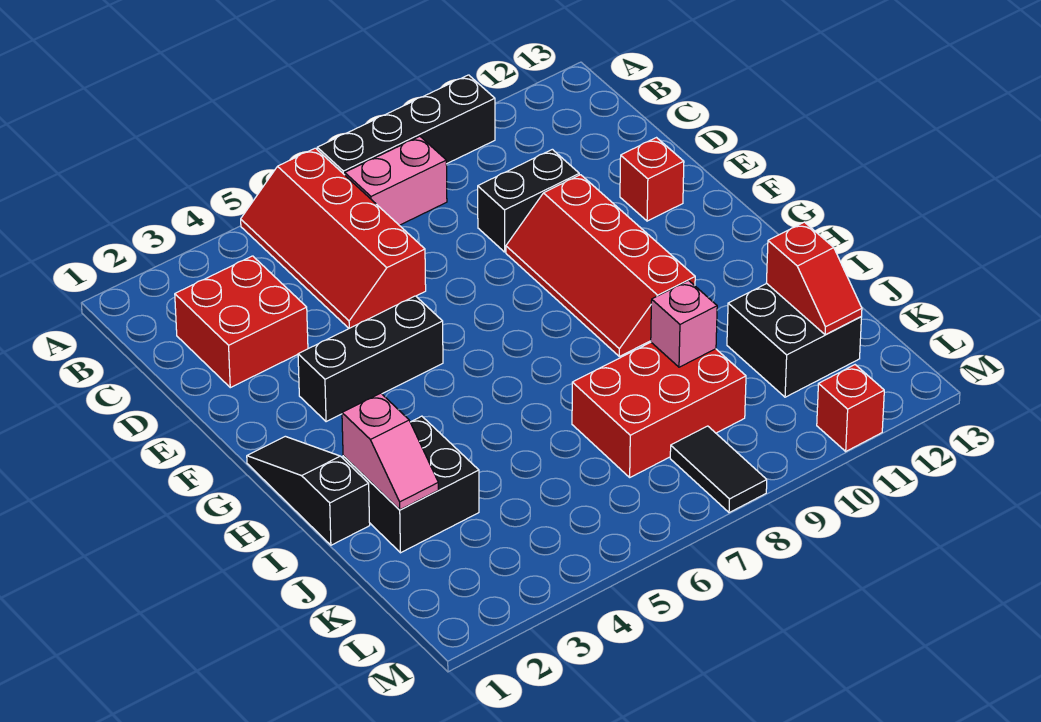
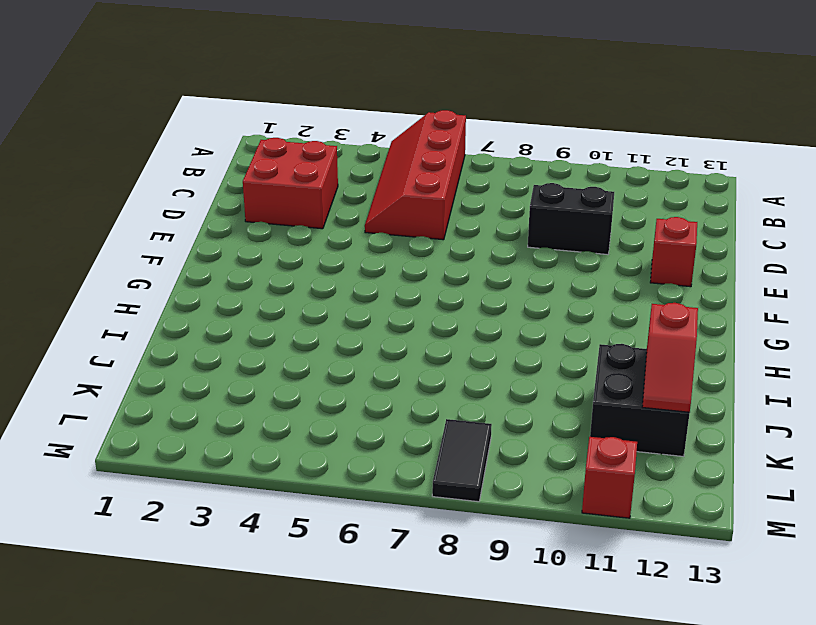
none -> black brick A7:A10 level 1
none -> pink brick B7:B8 level 1
none -> red slope E9:H10 level 1 top 10

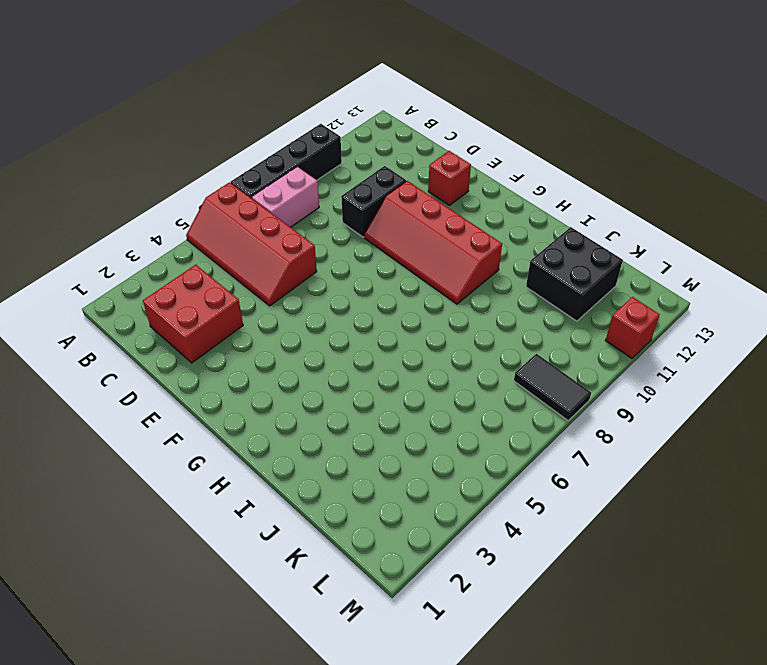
none -> black brick F3:F5 level 1
none -> black slope G1:I1 level 1 top I
none -> black brick I2:J3 level 1

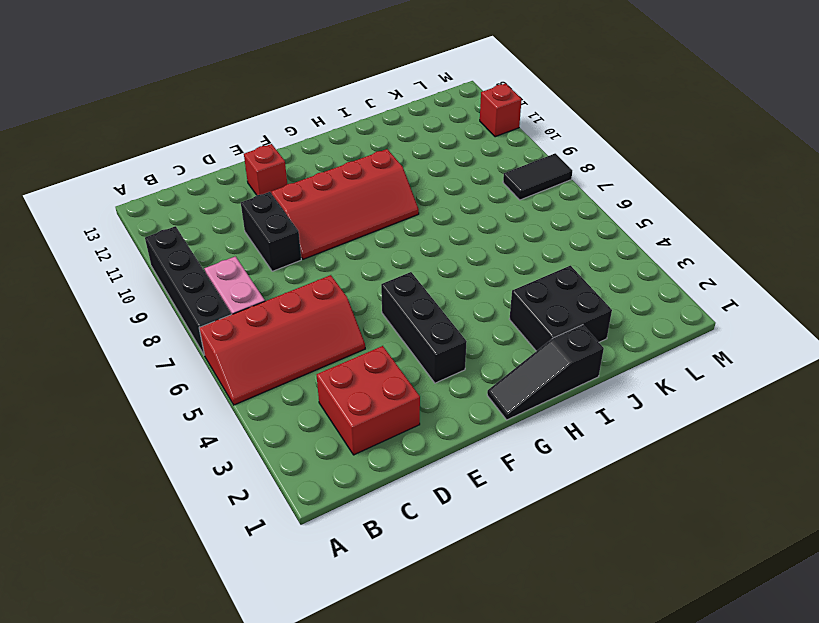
none -> red brick J7:K9 level 1
none -> black brick J11:K12 level 1
none -> pink slope I2:J2 level 2 top I

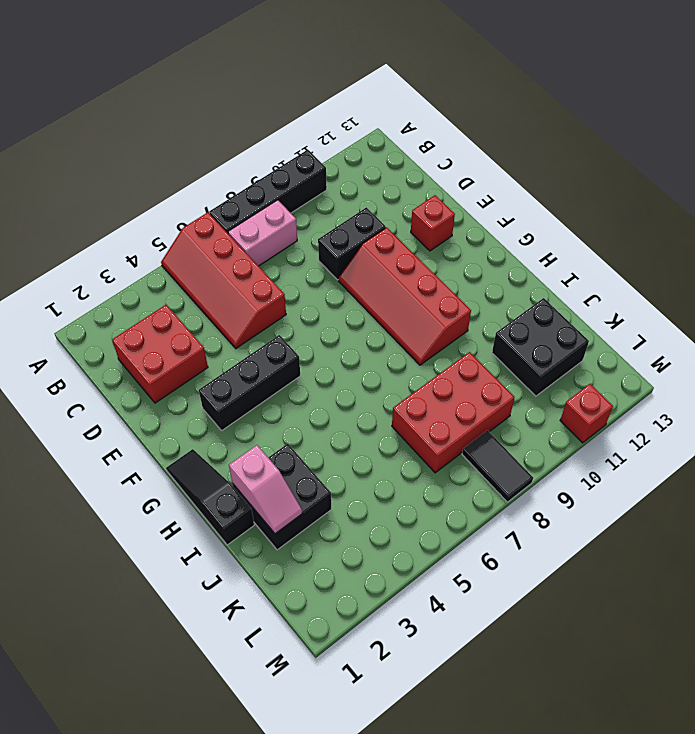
none -> pink brick J9 level 2
none -> red slope J12:K12 level 2 top J

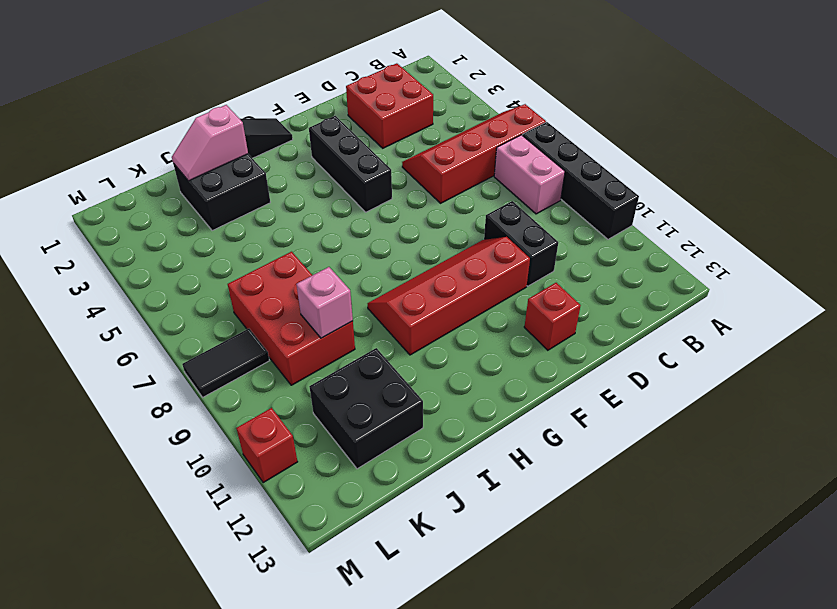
none -> red slope J12:K12 level 2 top J

